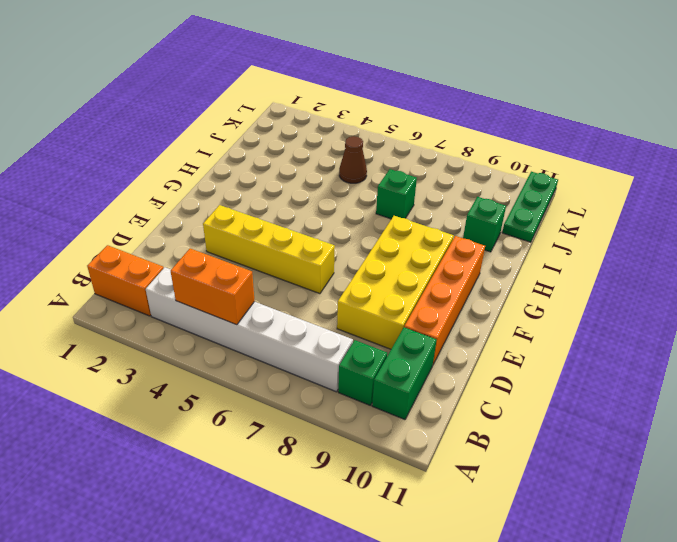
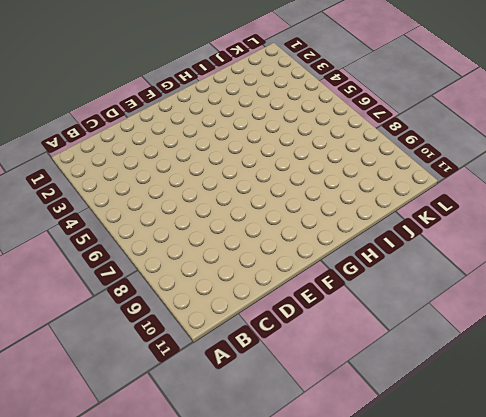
none -> orange brick B1:B2 level 1
none -> white brick B3:B8 level 1
none -> green brick B9 level 1

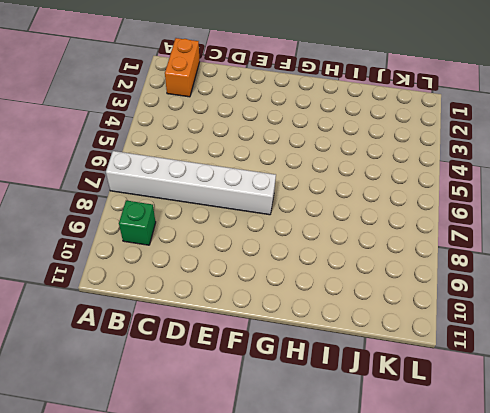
white brick A7:F7 level 1 -> white brick B3:B8 level 1
none -> green brick B10:C10 level 1
none -> yellow brick D8:G9 level 1
none -> orange brick D10:G10 level 1

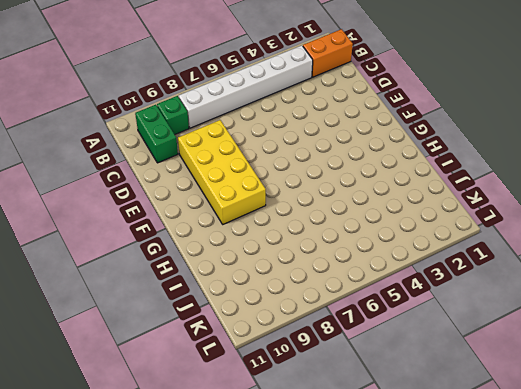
none -> orange brick D10:G10 level 1
none -> yellow brick E3:E6 level 1
none -> green brick I7 level 1

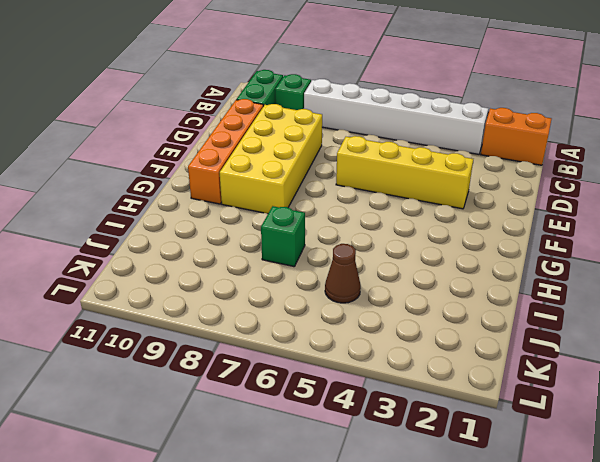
none -> green brick I10 level 1
none -> green plate J11:L11 level 1
none -> orange brick B4:B5 level 2

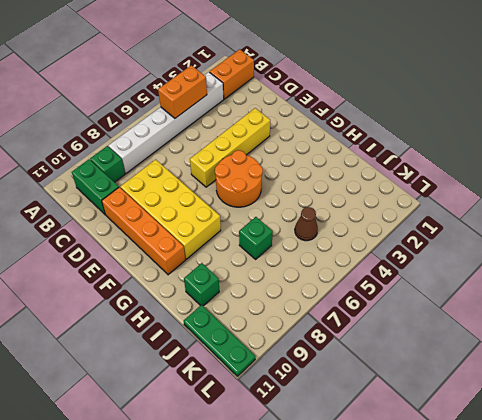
orange round brick F5:G6 level 1 -> none

